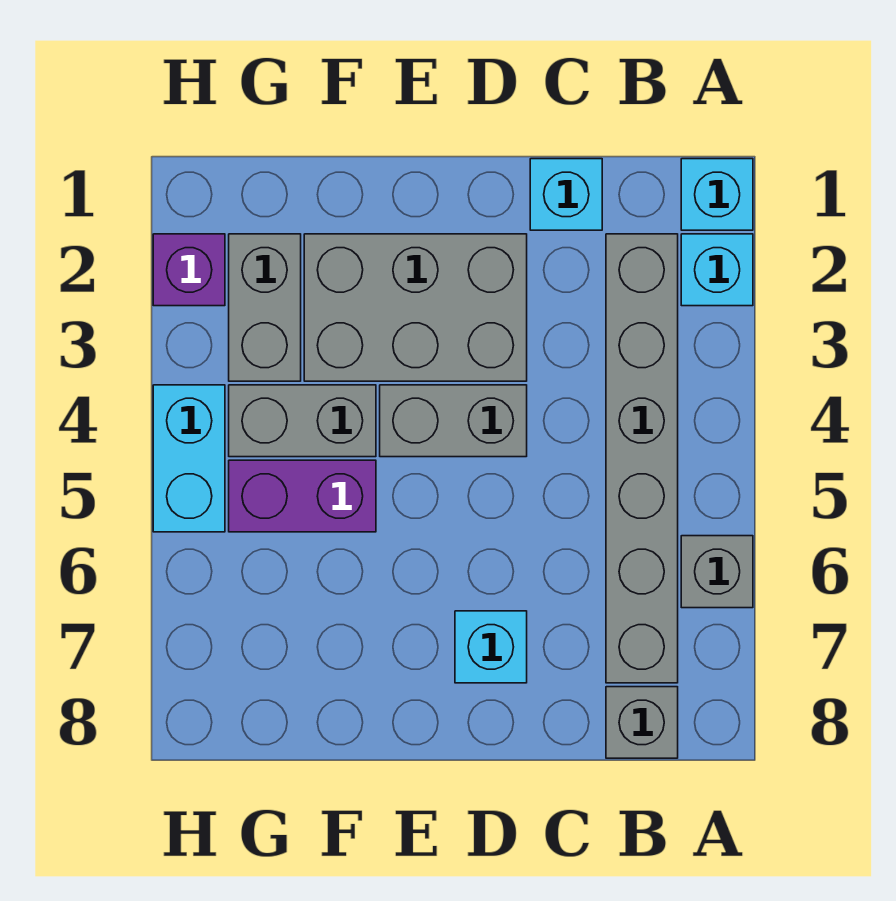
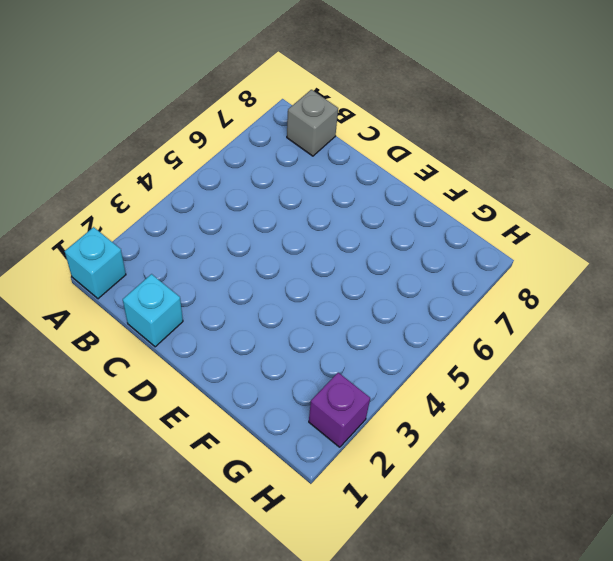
none -> cyan brick A2 level 1
none -> grey brick A6 level 1
none -> grey brick B2:B7 level 1

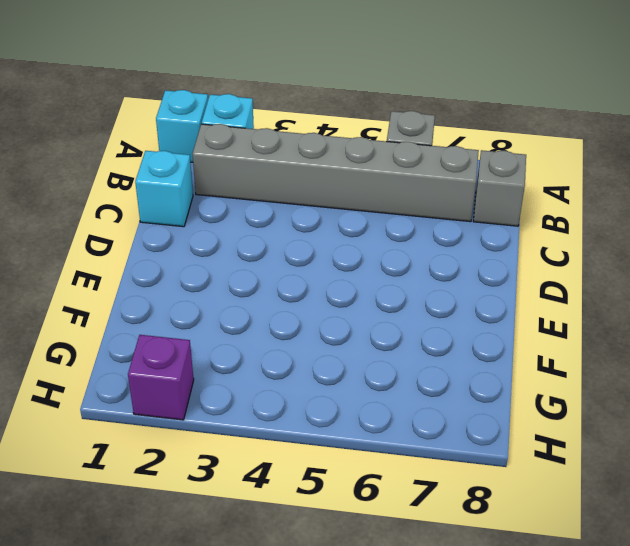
none -> grey brick D2:F3 level 1
none -> grey brick D4:E4 level 1
none -> cyan brick D7 level 1

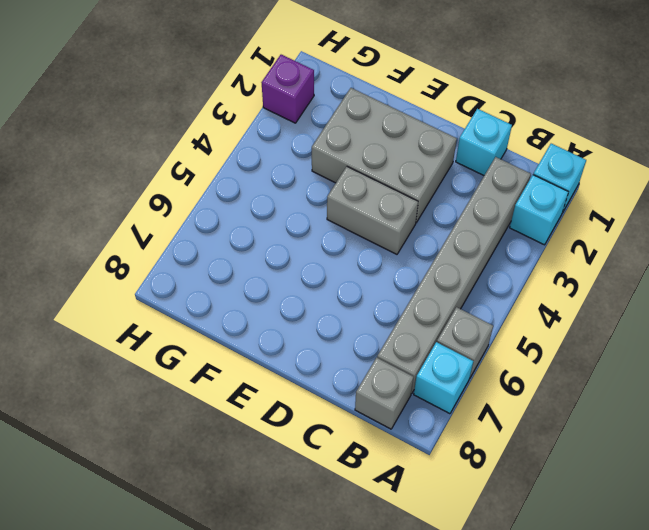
cyan brick A7 level 1 -> cyan brick D7 level 1
none -> grey brick F4:G4 level 1
none -> purple brick F5:G5 level 1
none -> grey brick G2:G3 level 1

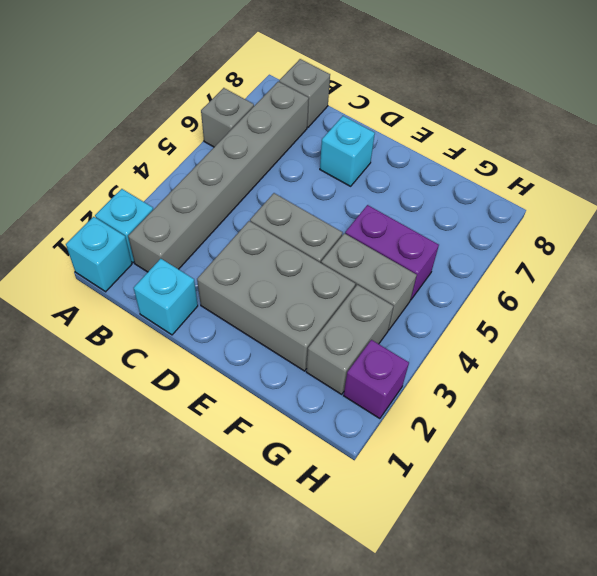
none -> cyan brick H4:H5 level 1

